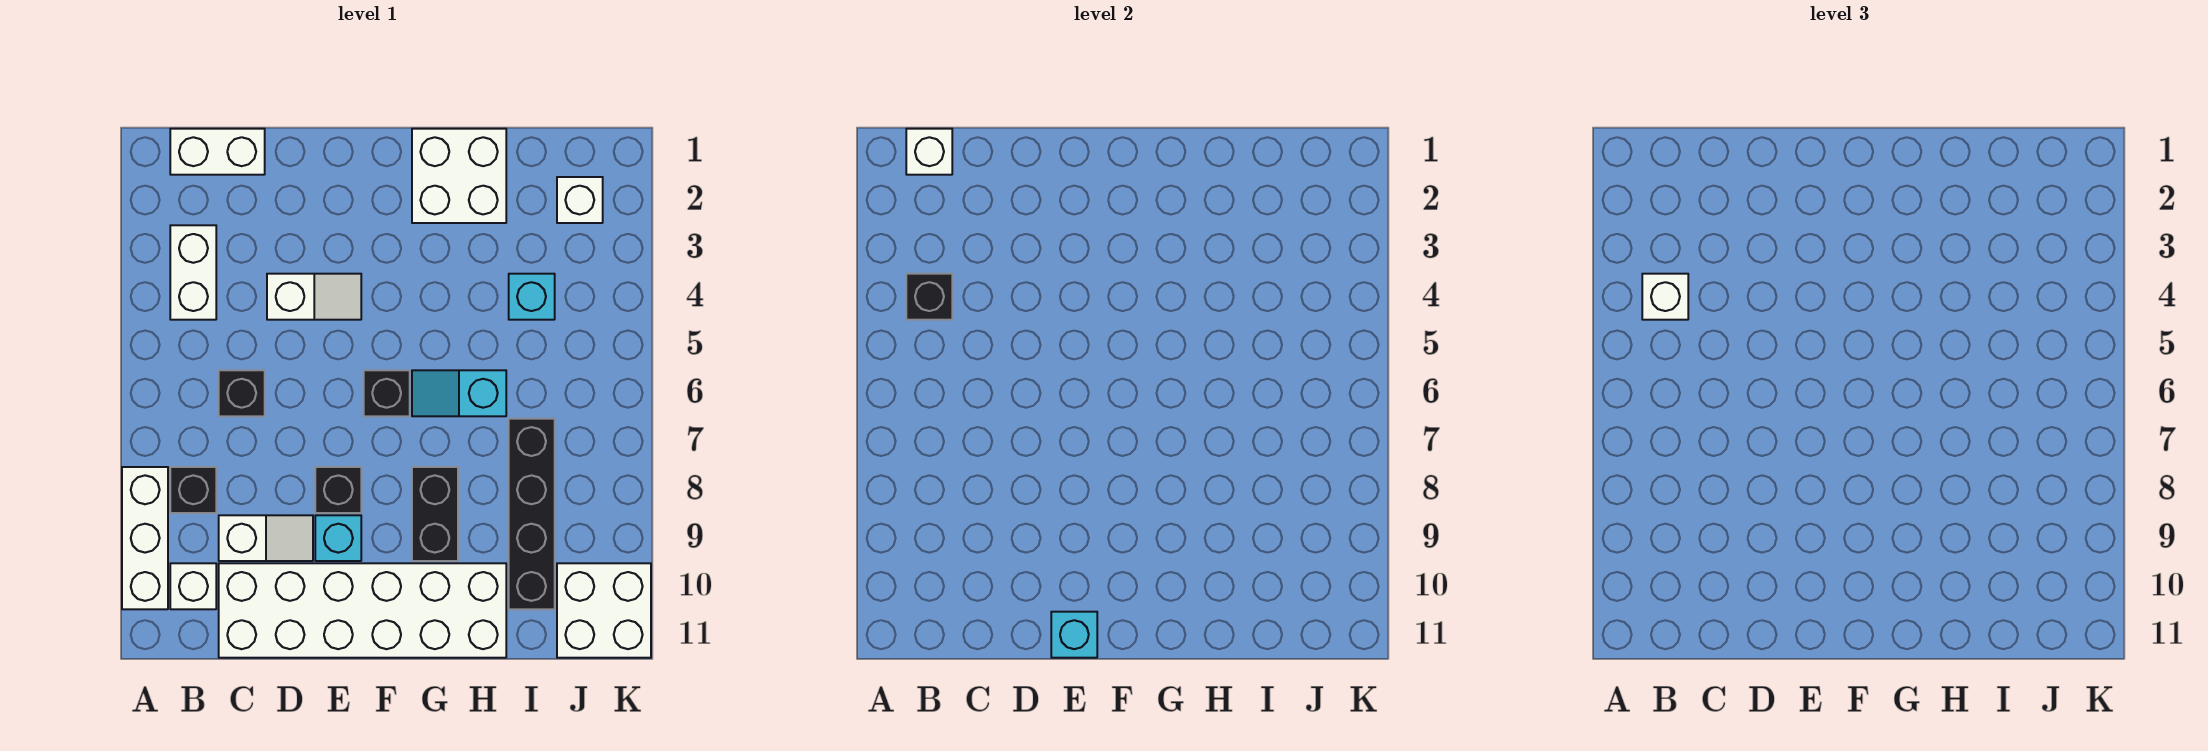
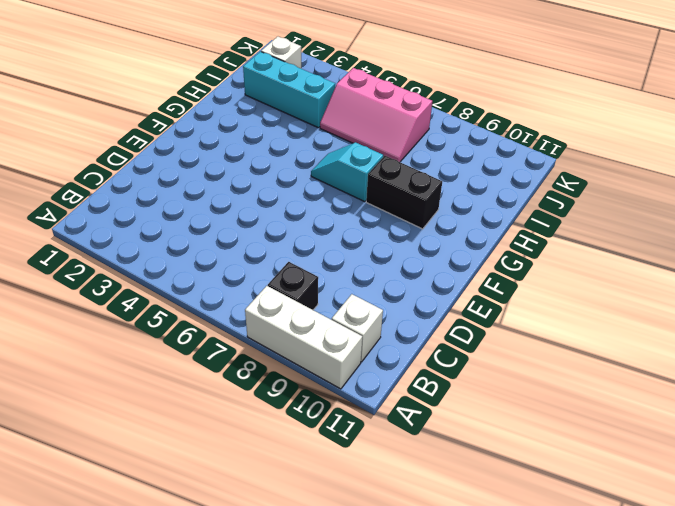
cyan slope G6:G7 level 1 top 7 -> cyan slope G6:H6 level 1 top H
cyan brick I2:I4 level 1 -> cyan brick I4 level 1
pink slope I5:J7 level 1 top J -> black brick I7:I10 level 1
none -> white brick B1:C1 level 1
none -> white brick B3:B4 level 1
none -> black brick C6 level 1

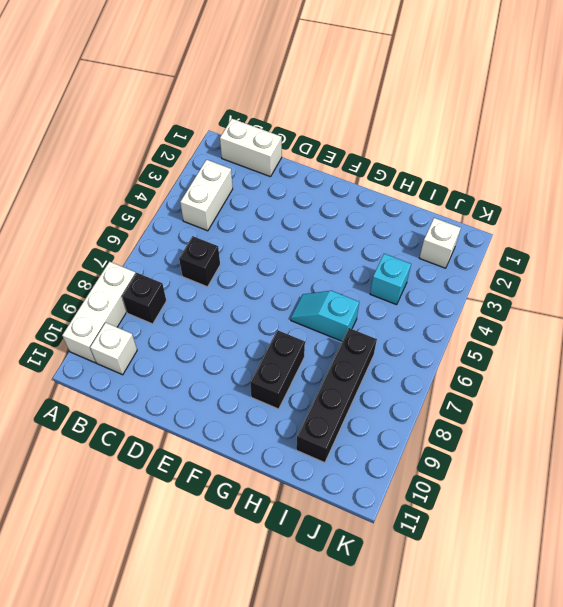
none -> white slope C9:D9 level 1 top C
none -> white brick C10:H11 level 1
none -> white slope D4:E4 level 1 top D

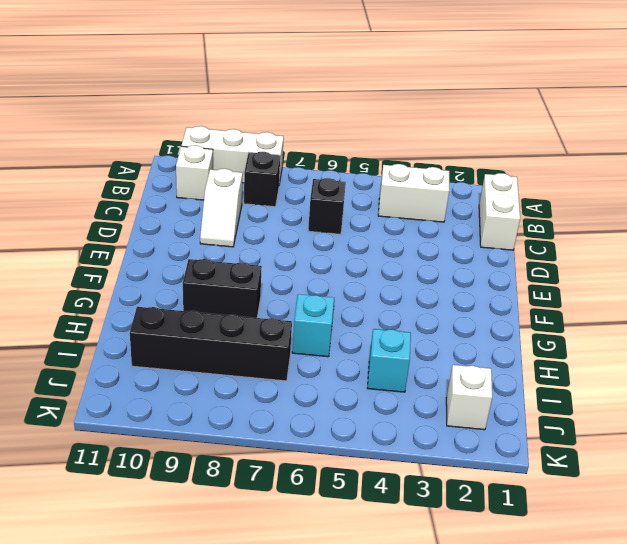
none -> white brick C10:H11 level 1
none -> white slope D4:E4 level 1 top D
none -> black brick E8 level 1

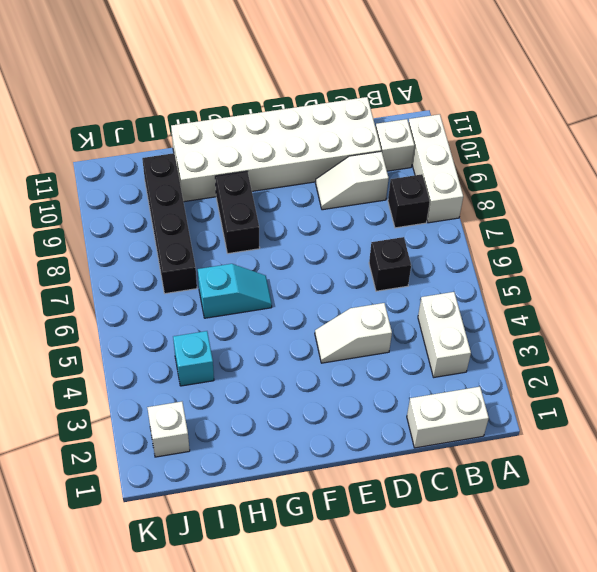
none -> black brick E8 level 1
none -> cyan brick E9 level 1
none -> black brick F6 level 1

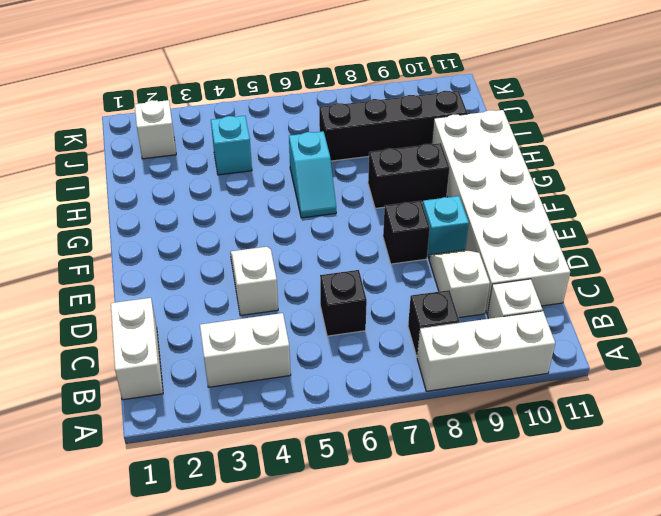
none -> black brick F6 level 1
none -> white brick G1:H2 level 1
none -> white brick J10:K11 level 1

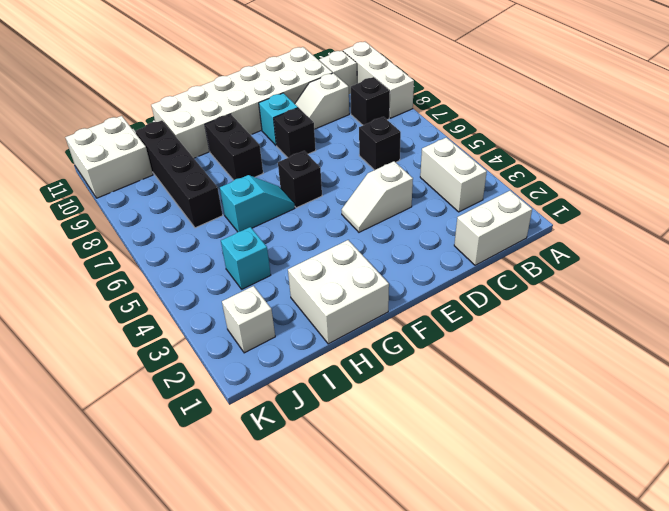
none -> white brick B1 level 2
none -> black brick B4 level 2
none -> cyan brick E11 level 2

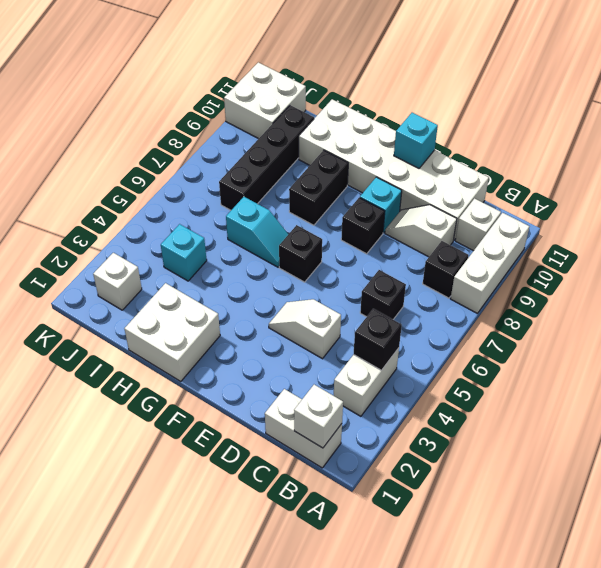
none -> white brick B4 level 3

